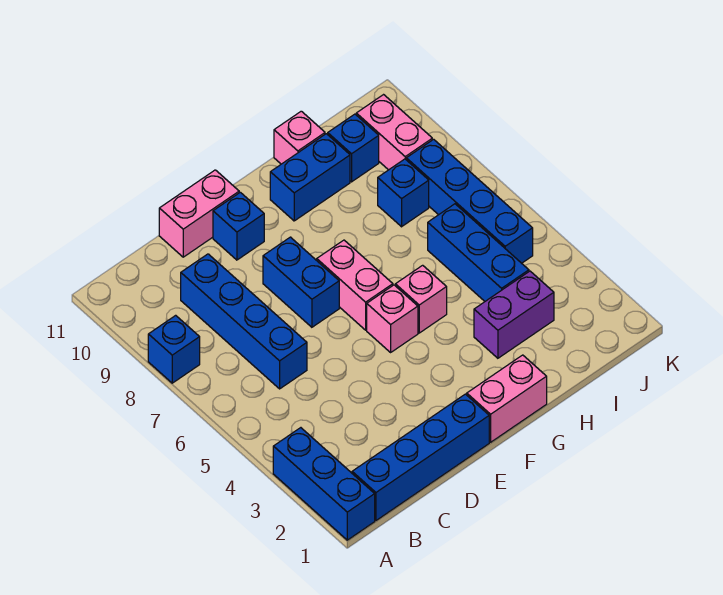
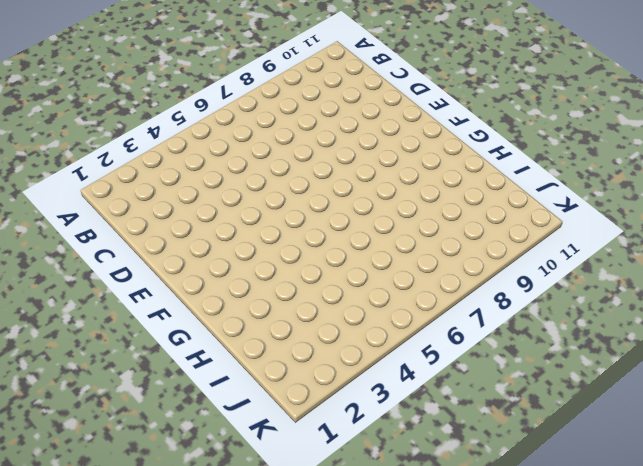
none -> blue brick A1:A3 level 1
none -> blue brick A8 level 1
none -> blue brick B1:E1 level 1

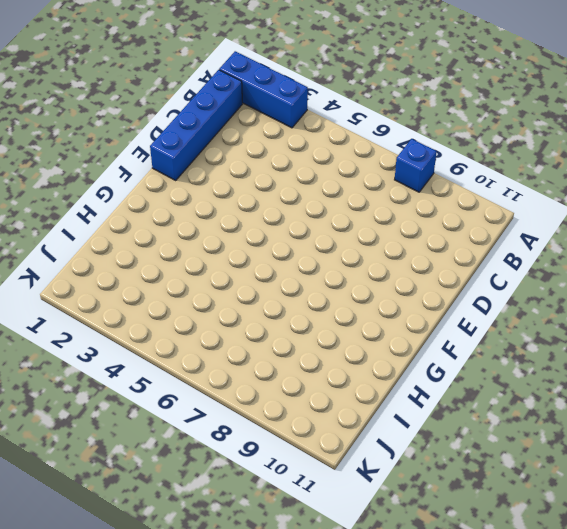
none -> blue brick C6:C9 level 1
none -> pink brick D11:E11 level 1
none -> blue brick E7:E8 level 1

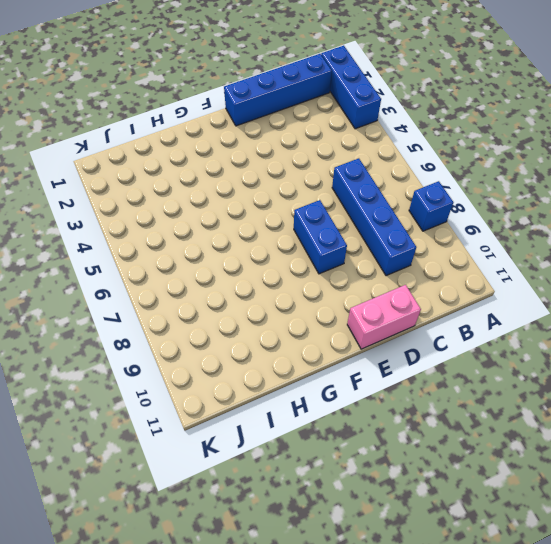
none -> blue brick E10 level 1
none -> pink brick F1:G1 level 1
none -> pink brick F5 level 1

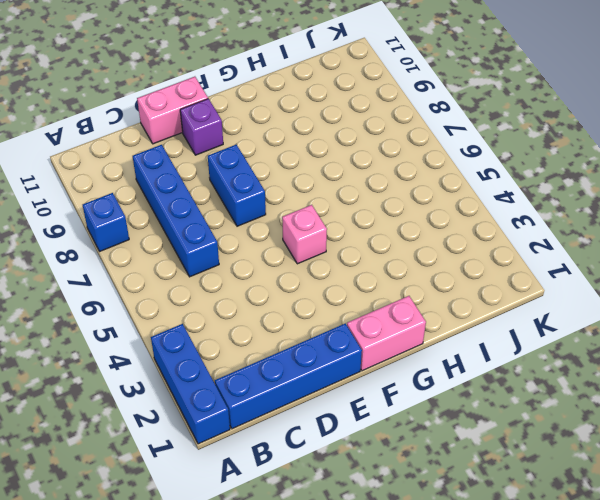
purple brick E10 level 1 -> blue brick E10 level 1
none -> pink brick F6:F7 level 1
none -> pink brick G5 level 1
none -> blue brick G10:H10 level 1

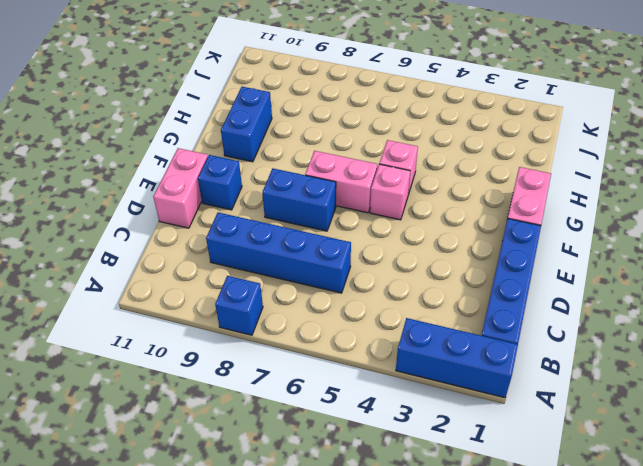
none -> purple brick H3:I3 level 1
none -> pink brick H11 level 1
none -> blue brick I4:I6 level 1

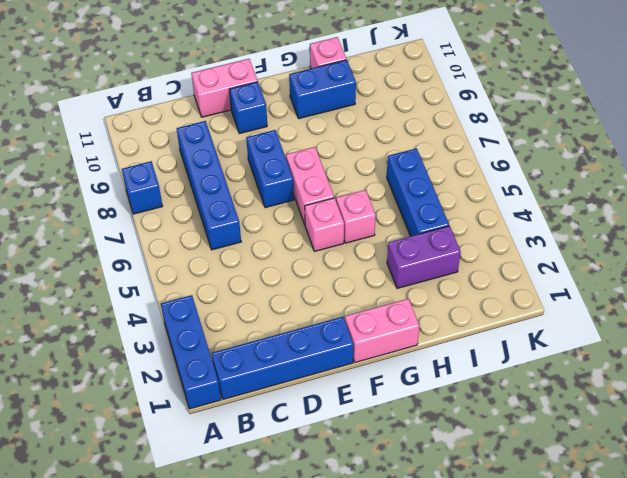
none -> blue brick I8 level 1
none -> blue brick I10 level 1
none -> blue brick J5:J8 level 1

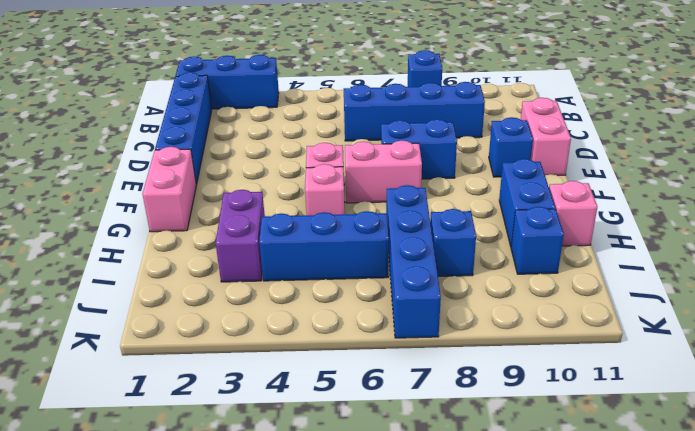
blue brick H7:K7 level 1 -> blue brick J5:J8 level 1
none -> pink brick J9:J10 level 1

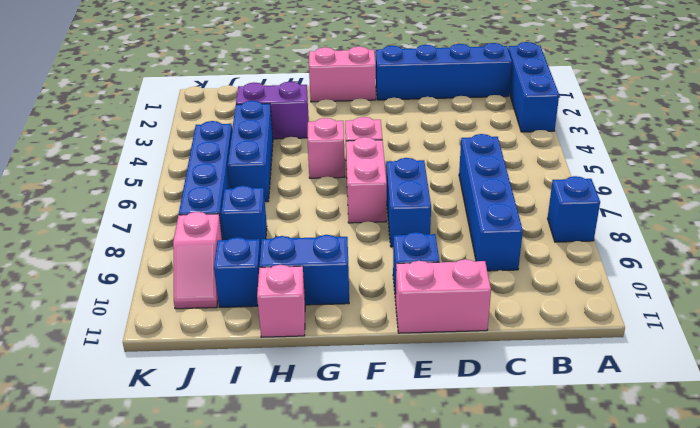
pink slope J9:J10 level 1 top 9 -> pink brick J9:J10 level 1

